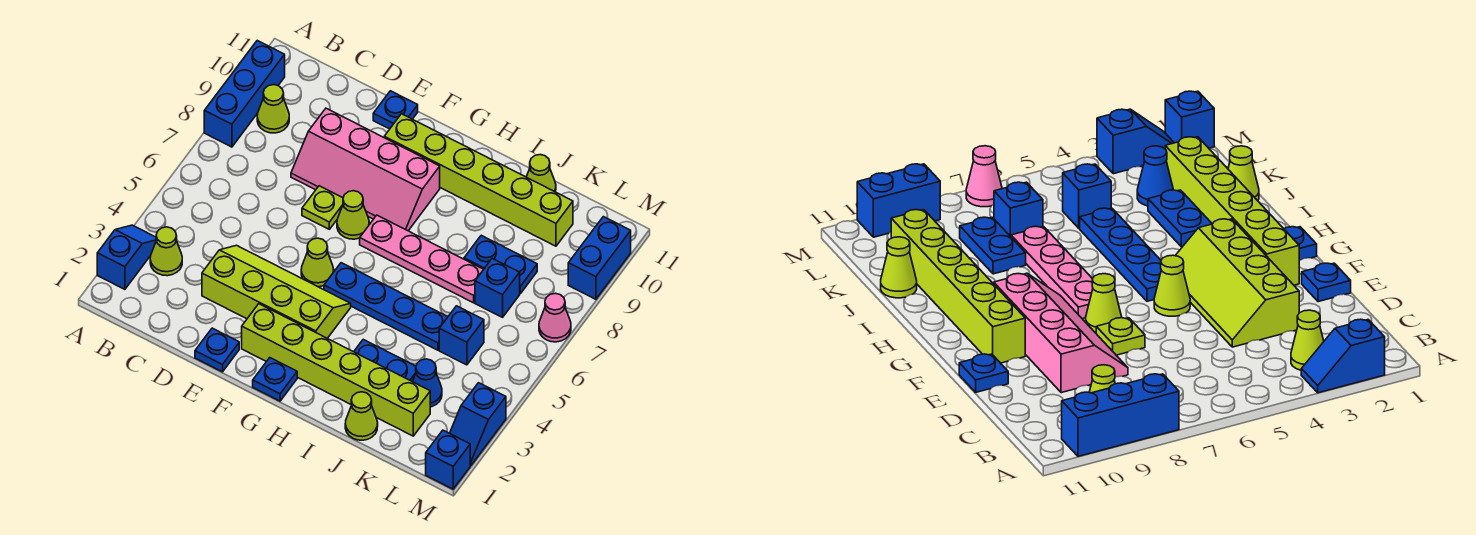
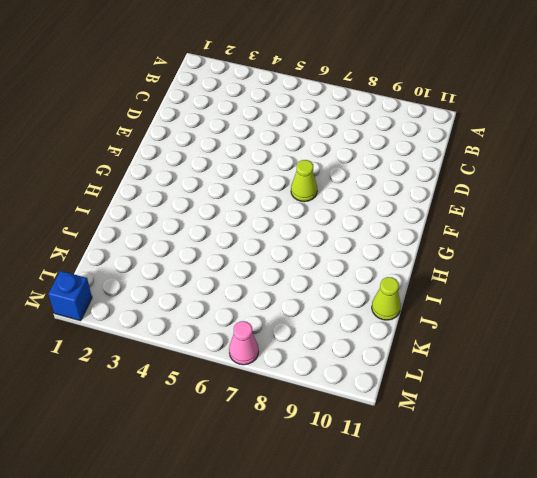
none -> blue slope A2:A3 level 1 top 2
none -> blue brick A8:A10 level 1
none -> lime cone B3 level 1

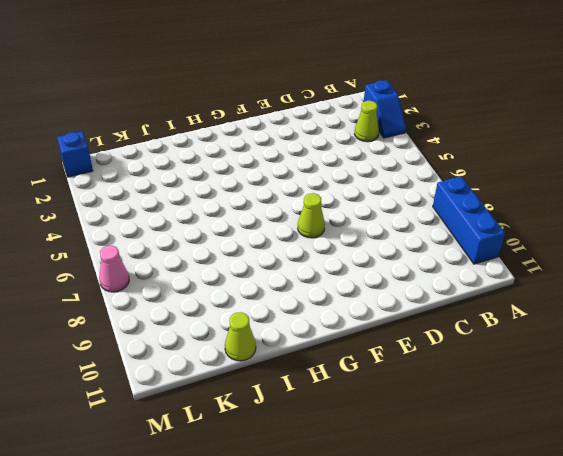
none -> lime cone B9 level 1
none -> lime slope D3:G4 level 1 top 3
none -> pink slope D8:G9 level 1 top 9

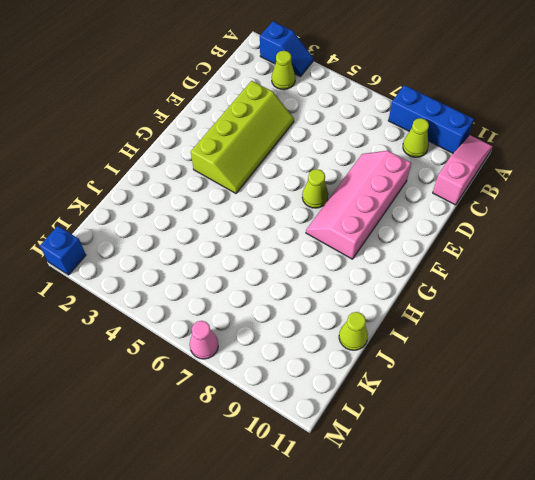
pink slope A11:C11 level 1 top C -> none
none -> blue plate E1 level 1
none -> lime plate E7 level 1
none -> blue plate E11 level 1

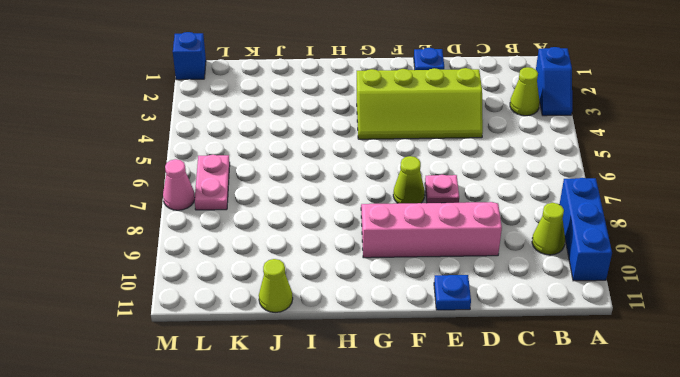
pink plate E7 level 1 -> lime plate E7 level 1
pink plate L6:L7 level 1 -> none
none -> lime brick F2:K2 level 1
none -> lime cone F5 level 1
none -> lime brick F10:K10 level 1

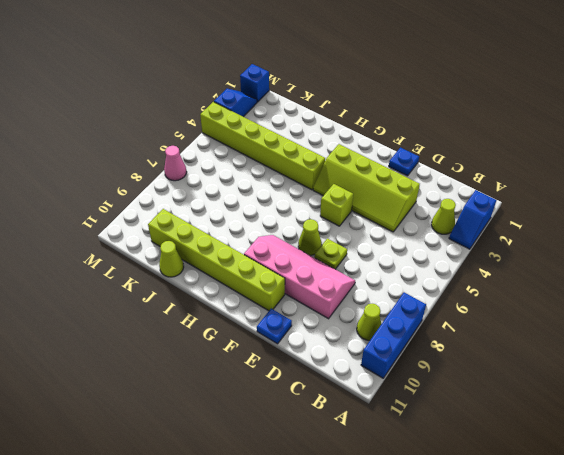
lime brick F5 level 1 -> lime cone F5 level 1
lime brick H4:M4 level 1 -> lime brick F2:K2 level 1
none -> blue plate G1 level 1
none -> blue plate G5:J5 level 1
none -> pink plate G7:J7 level 1

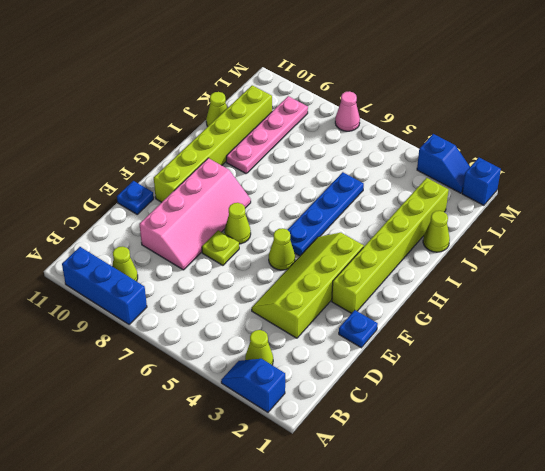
pink plate I9:L9 level 1 -> pink plate G7:J7 level 1
none -> blue plate G1 level 1
none -> blue plate I3:J3 level 1
none -> blue plate J8:K8 level 1

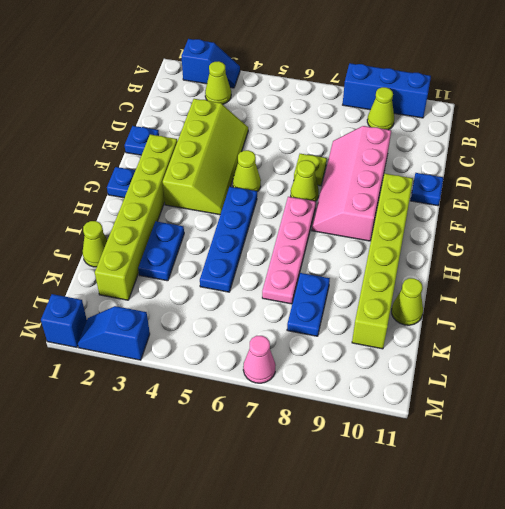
none -> blue cone K3 level 1
none -> blue brick K5 level 1
none -> blue brick K7 level 1

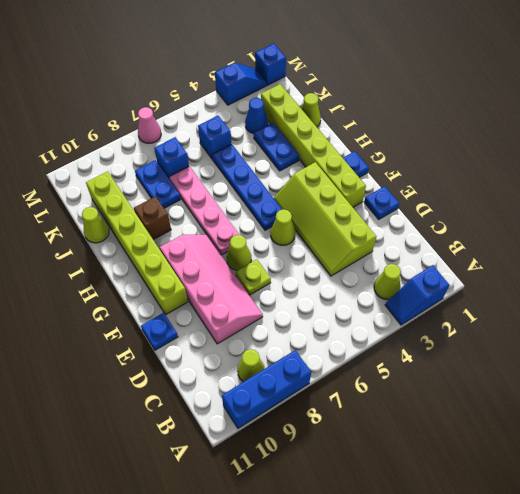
brown brick I9 level 1 -> none
none -> blue brick M9:M10 level 1

